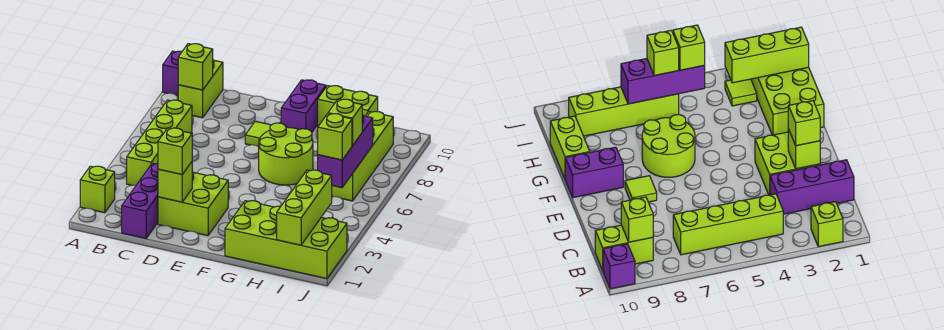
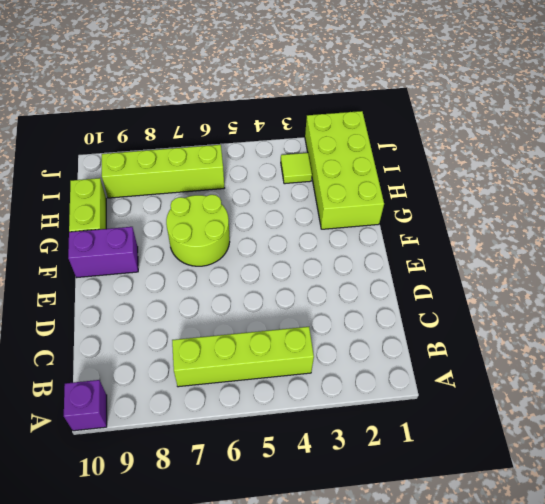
none -> lime brick A2 level 1
none -> lime brick B9:B10 level 1
none -> purple brick C1:C3 level 1

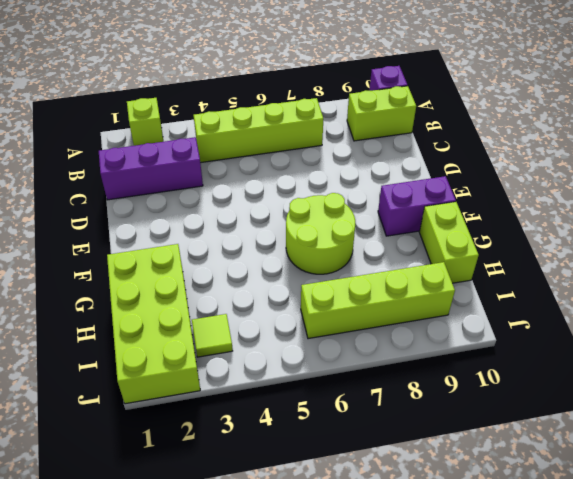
none -> lime brick D2:E3 level 1
none -> lime tile E8 level 1
none -> lime brick B9 level 2

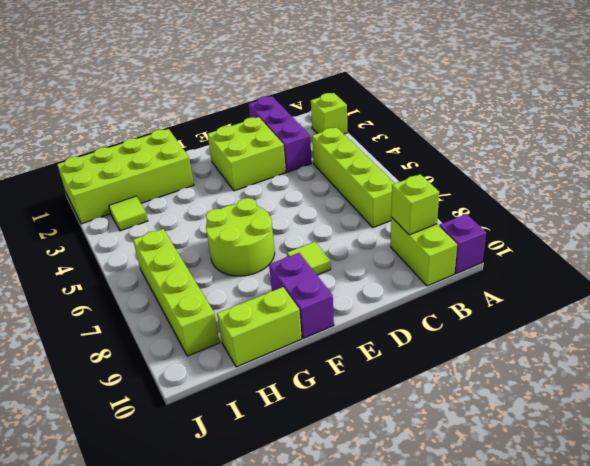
none -> lime brick D2 level 2
none -> lime brick I1:I3 level 2
none -> purple brick I5:I7 level 2

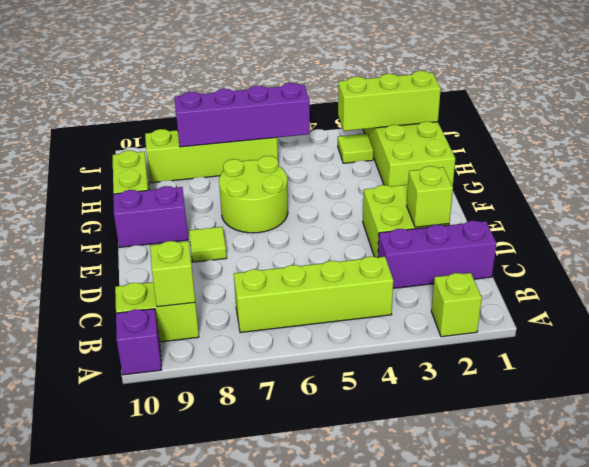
purple brick I5:I8 level 2 -> purple brick I5:I7 level 2
none -> lime brick D2 level 3
none -> lime brick I5 level 3
none -> lime brick I6 level 3

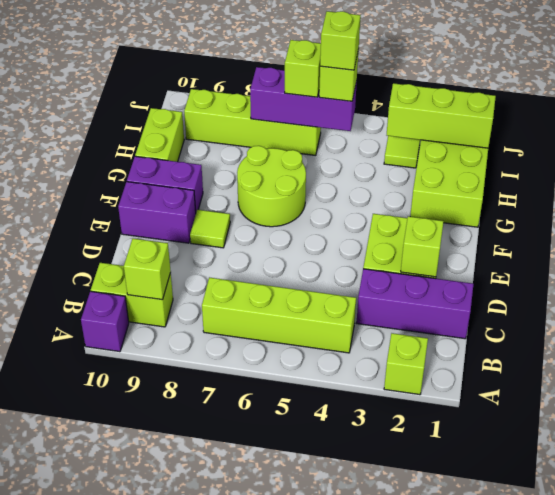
purple brick E9:E10 level 1 -> none
lime brick I5 level 4 -> lime brick D2 level 3

